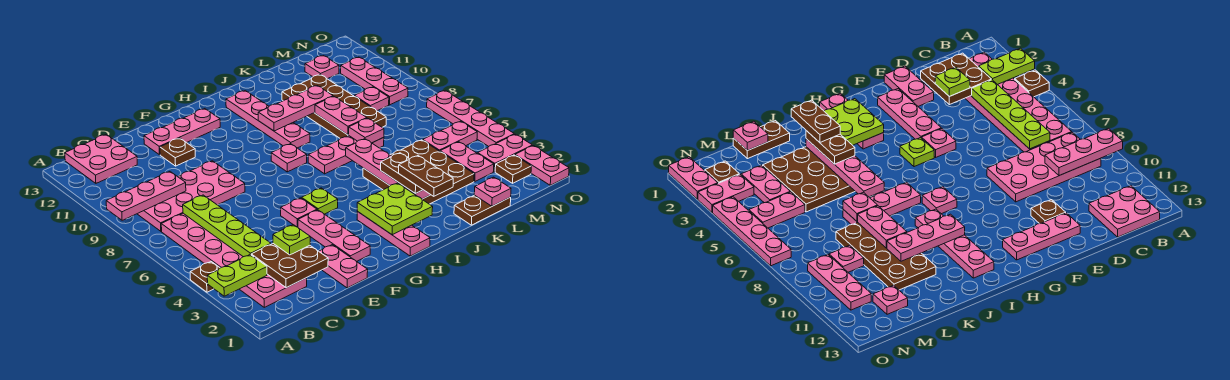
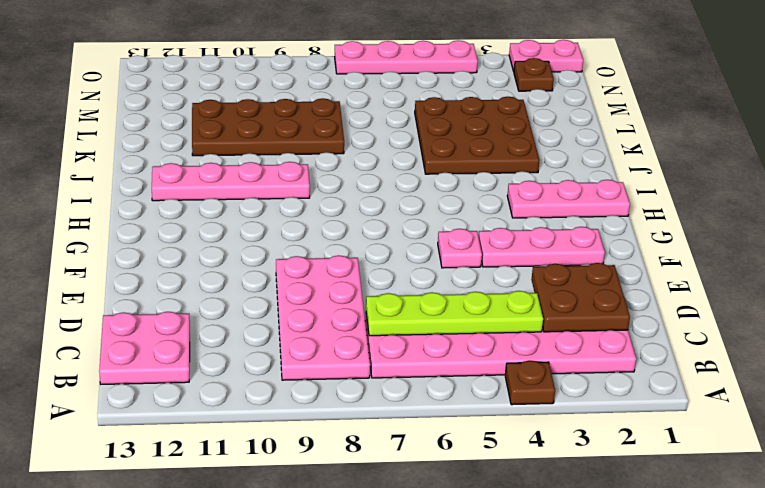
none -> pink plate E1:E2 level 1
none -> brown plate E11 level 1
none -> pink plate E12:G12 level 1
none -> lime plate G5 level 1

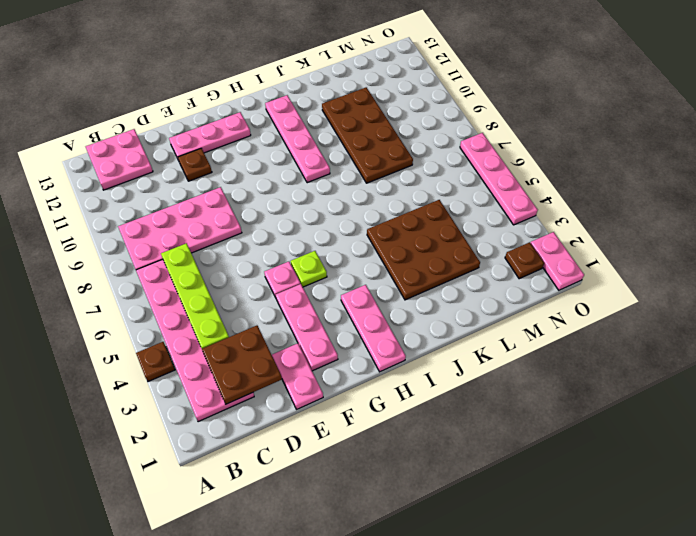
none -> pink plate H8 level 1
none -> pink plate I7:K7 level 1
none -> brown plate K1:L1 level 1
none -> pink plate M3:M4 level 1

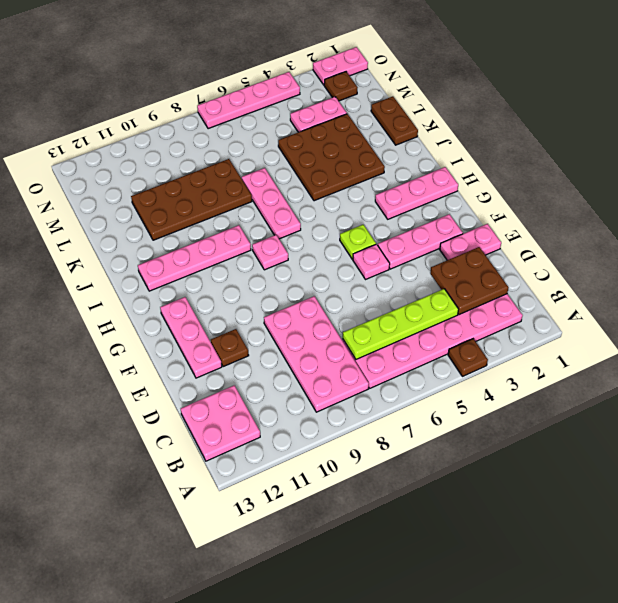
none -> pink plate M5:N5 level 1
none -> pink plate M9 level 1
none -> pink plate M12 level 1
none -> pink plate N3:O3 level 1

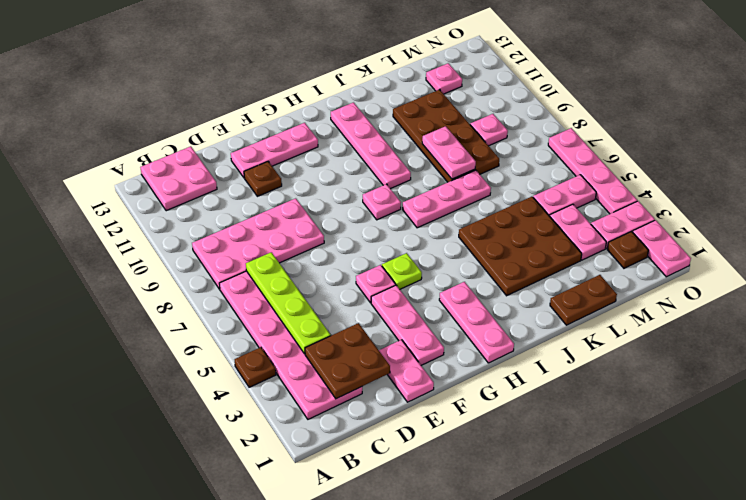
none -> pink plate N9:N11 level 1
none -> lime plate A3:B3 level 2
none -> pink plate A9:C9 level 2
none -> lime plate H2:I3 level 2

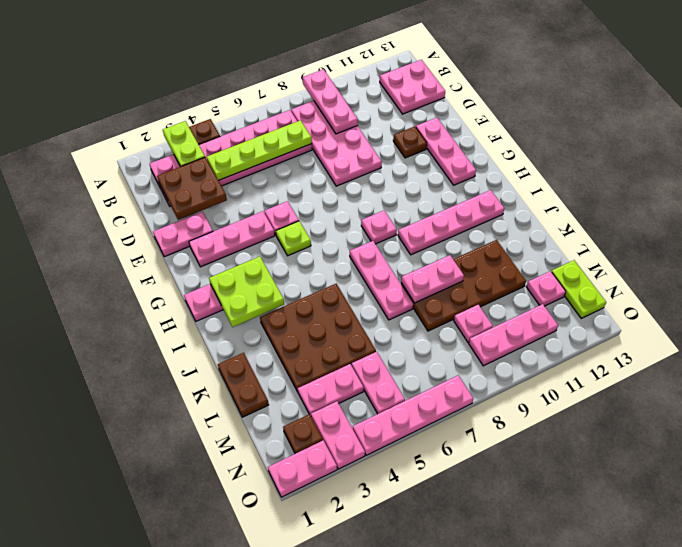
lime plate M13:N13 level 1 -> none
none -> pink plate I10:K10 level 2
none -> pink plate J3:J6 level 2
none -> pink plate K7 level 2
none -> pink plate L1 level 2

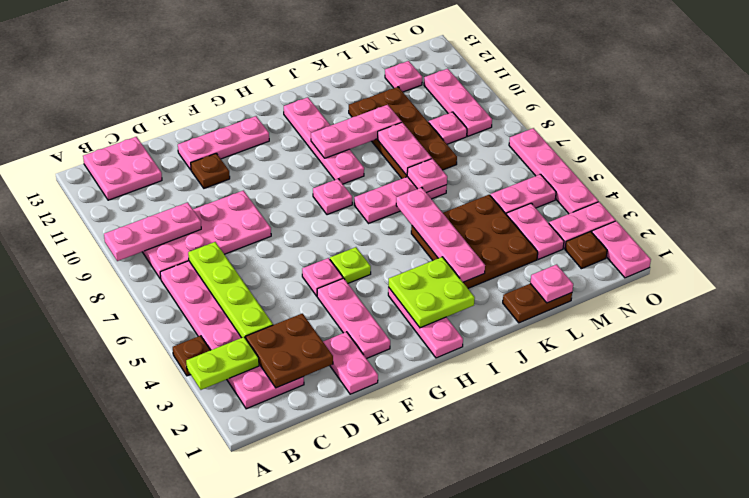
none -> lime plate D3 level 3
none -> brown plate J3:J4 level 3
none -> brown plate J2:J3 level 4

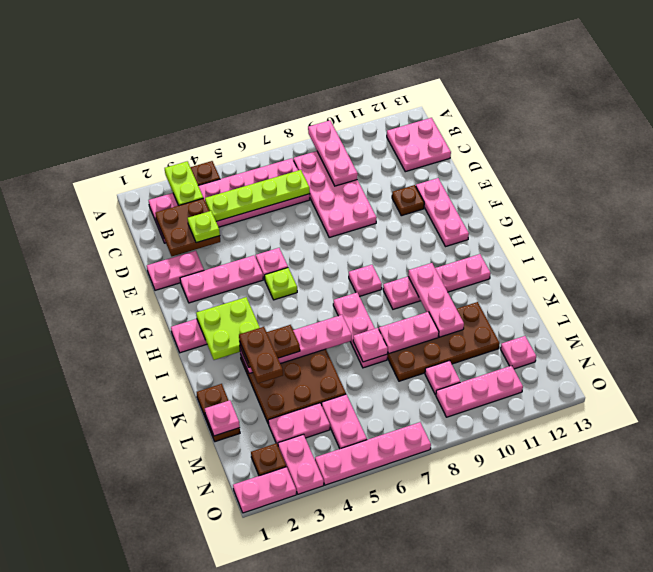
brown plate J3:K3 level 4 -> brown plate J2:J3 level 4

